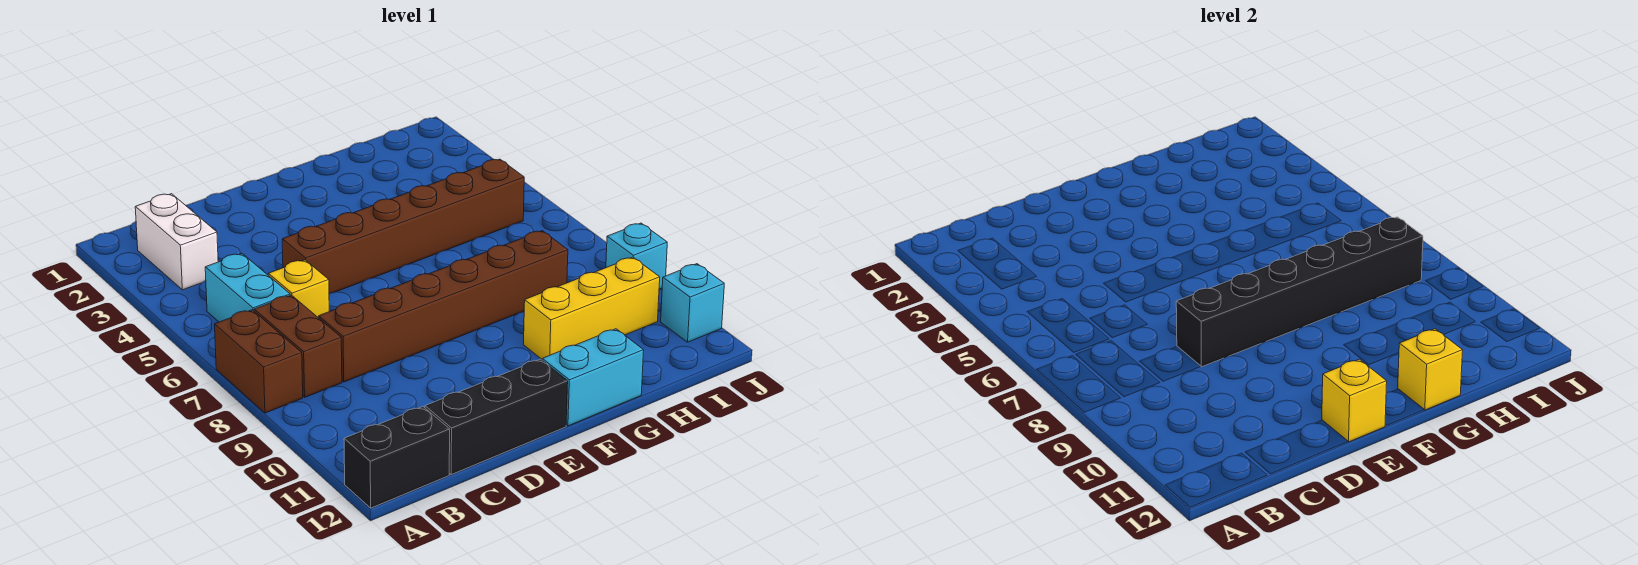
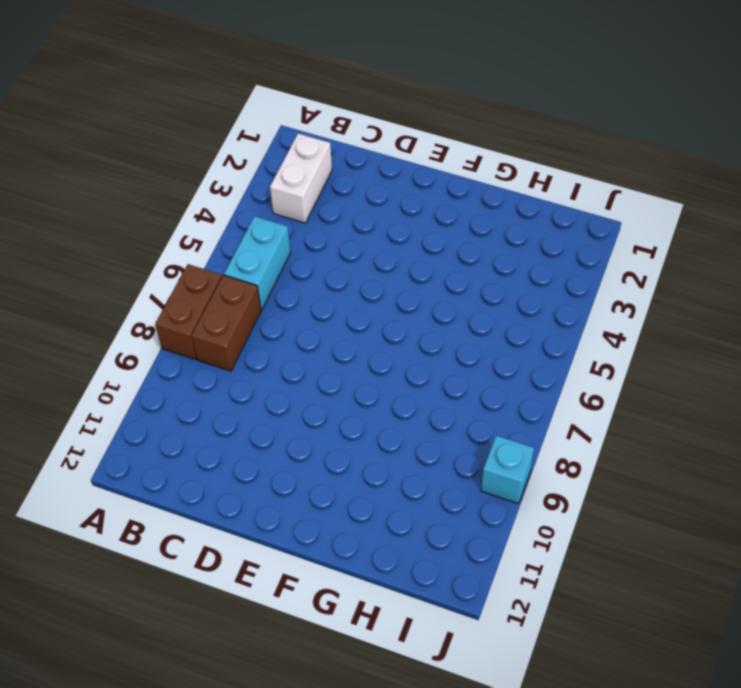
none -> black brick A12:B12 level 1
none -> yellow brick C6 level 1
none -> brown brick C8:H8 level 1

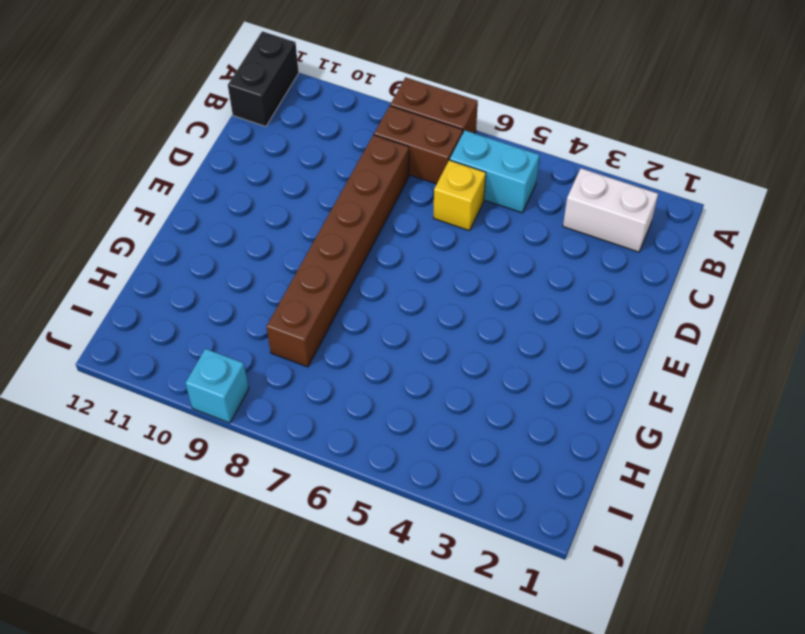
none -> black brick C12:E12 level 1
none -> brown brick D5:I5 level 1
none -> cyan brick F12:G12 level 1

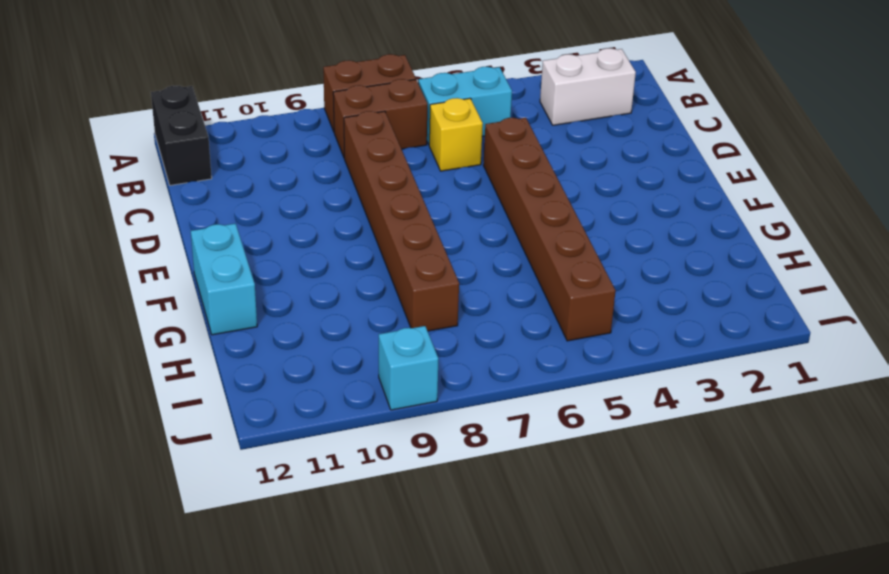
none -> black brick C12:E12 level 1
none -> yellow brick G10:I10 level 1
none -> cyan brick J11 level 1

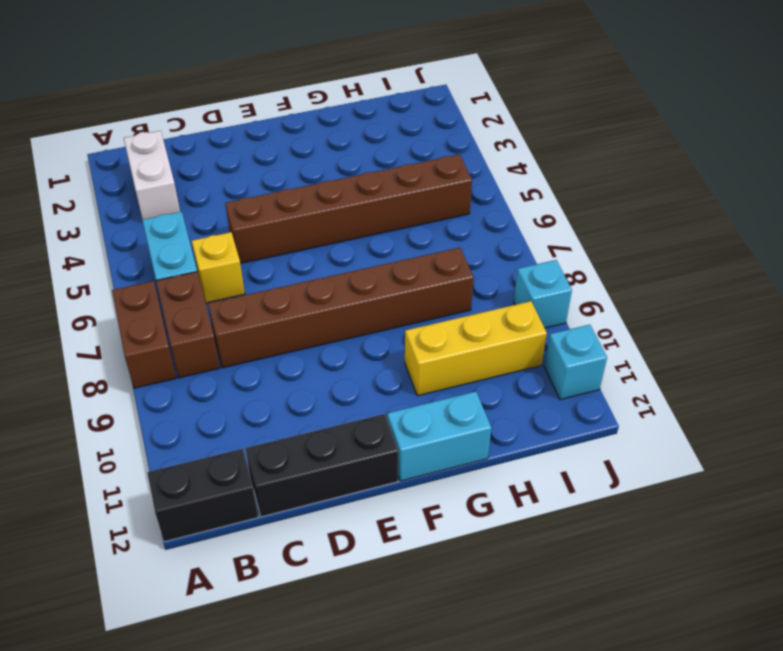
none -> black brick D8:I8 level 2
none -> yellow brick E12 level 2
none -> yellow brick G12 level 2

